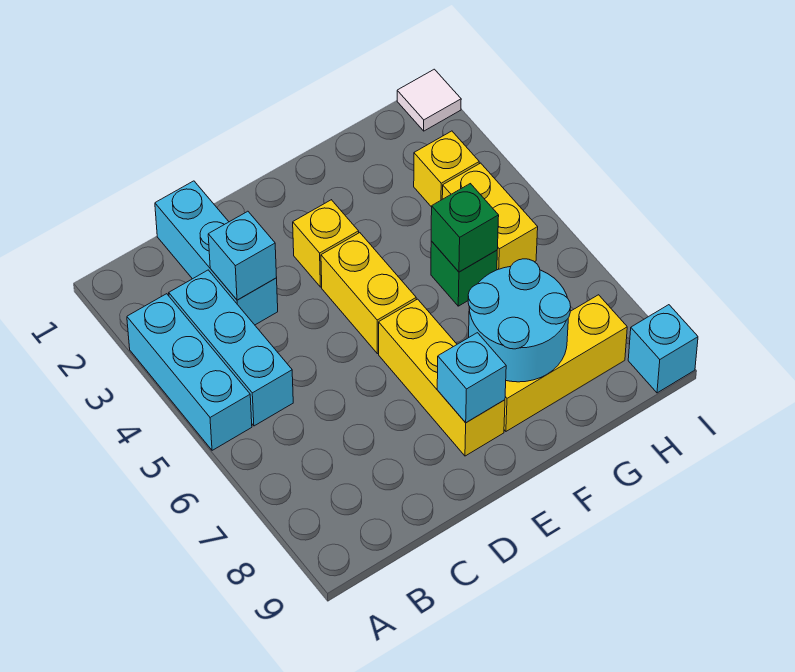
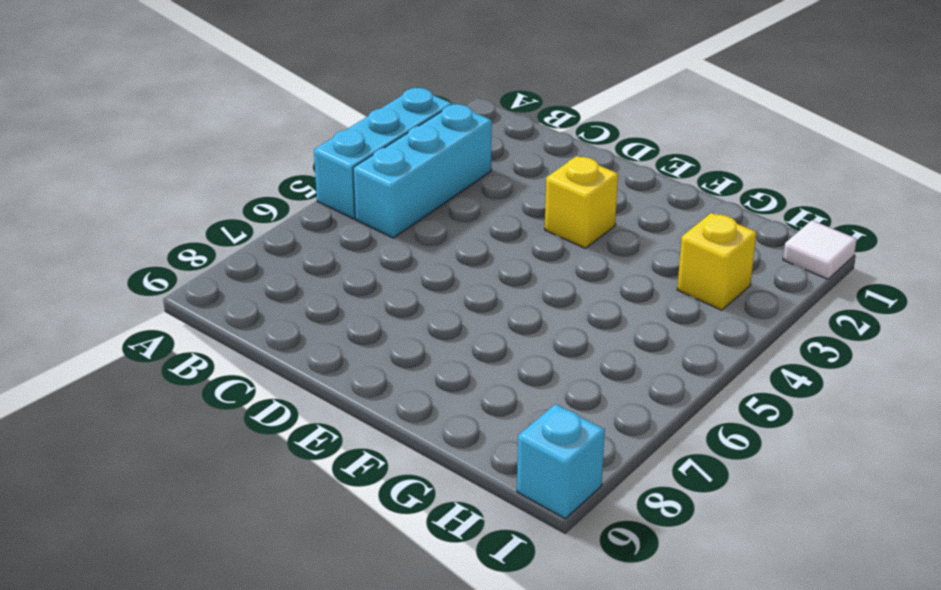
none -> cyan brick C1:C3 level 1
none -> yellow brick E4:E5 level 1
none -> yellow brick E6:E8 level 1

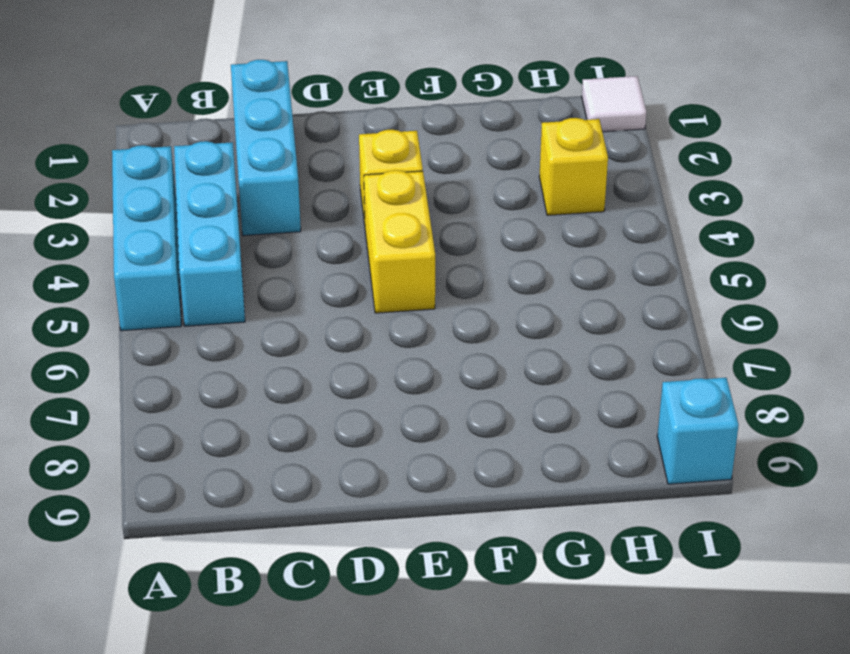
none -> yellow brick E6:E8 level 1
none -> yellow brick F8:H8 level 1
none -> green brick G5 level 1

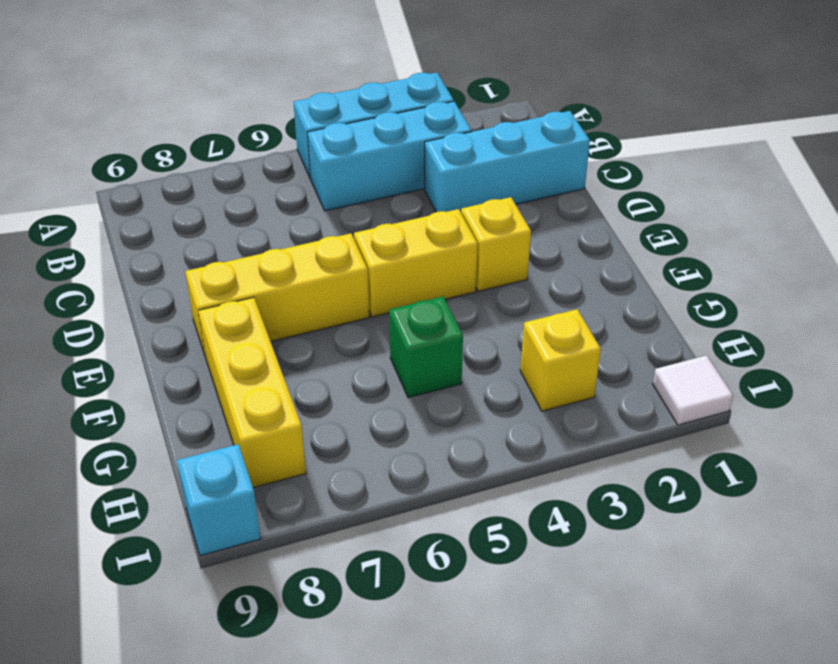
none -> yellow brick H4:H5 level 1
none -> cyan brick C3 level 2
none -> cyan brick E8 level 2

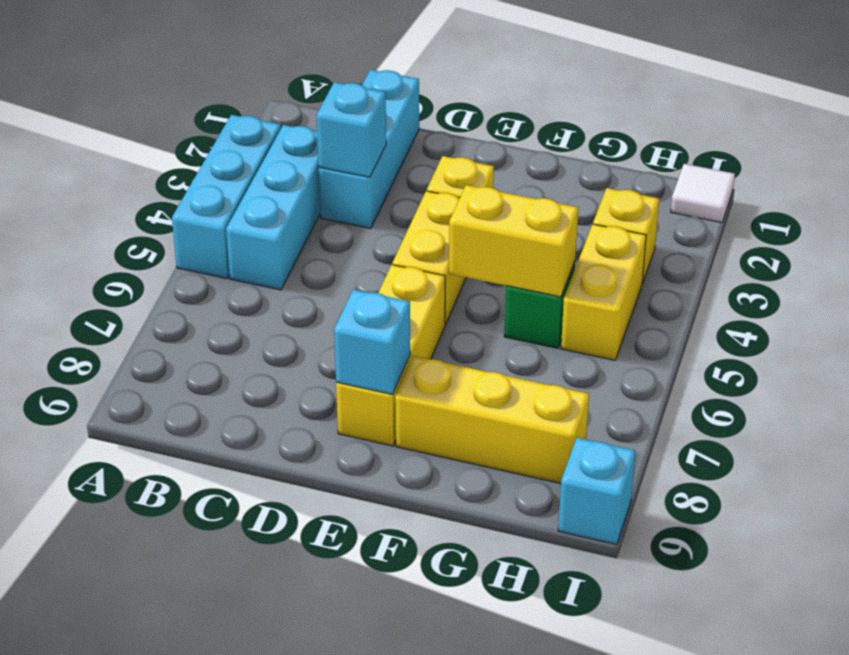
yellow brick F5:G5 level 2 -> green brick G5 level 2
none -> cyan round brick F7:G8 level 2

